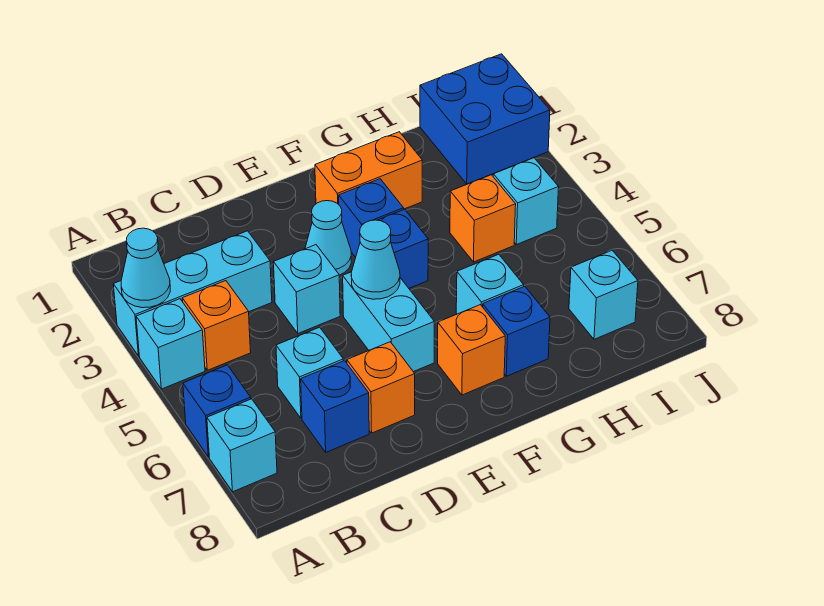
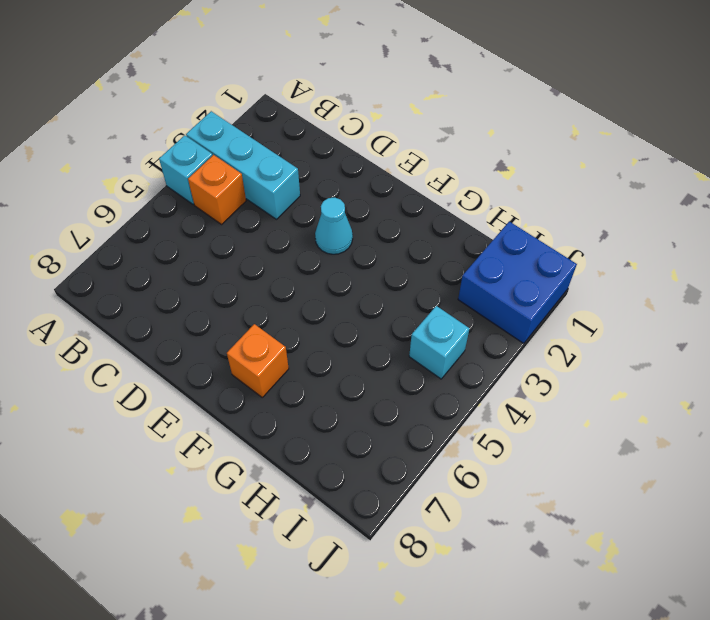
none -> blue brick A6 level 1
none -> cyan brick A7 level 1
none -> cyan brick C6 level 1

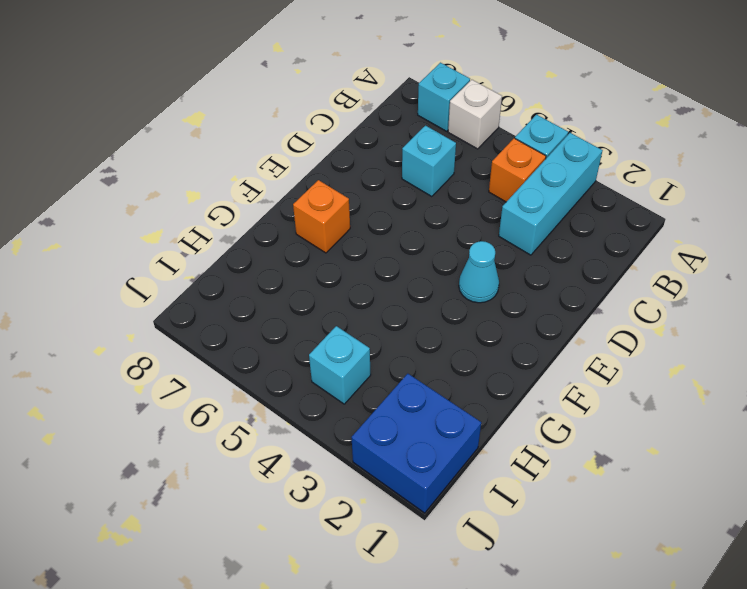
white brick A6 level 1 -> blue brick A6 level 1
none -> blue brick C7 level 1
none -> cyan brick D4 level 1
none -> orange brick D7 level 1

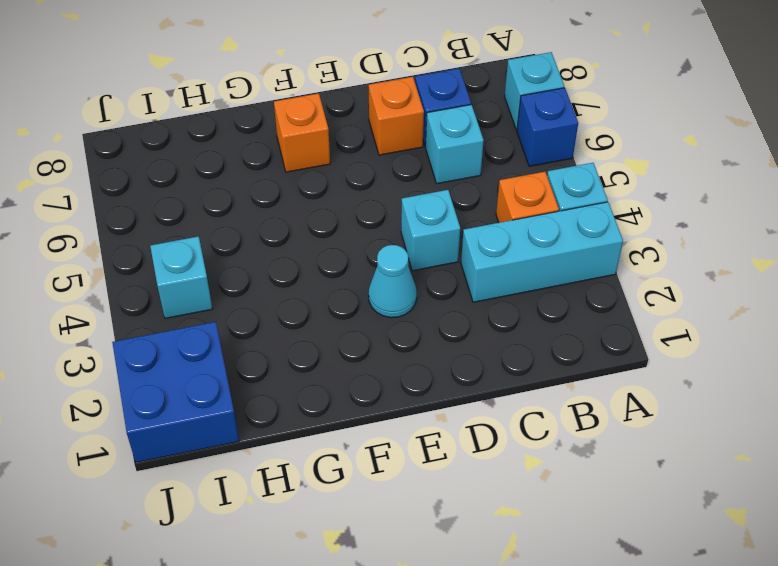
none -> cyan brick E5:E6 level 1
none -> orange brick F2:G2 level 1
none -> blue brick F3 level 1

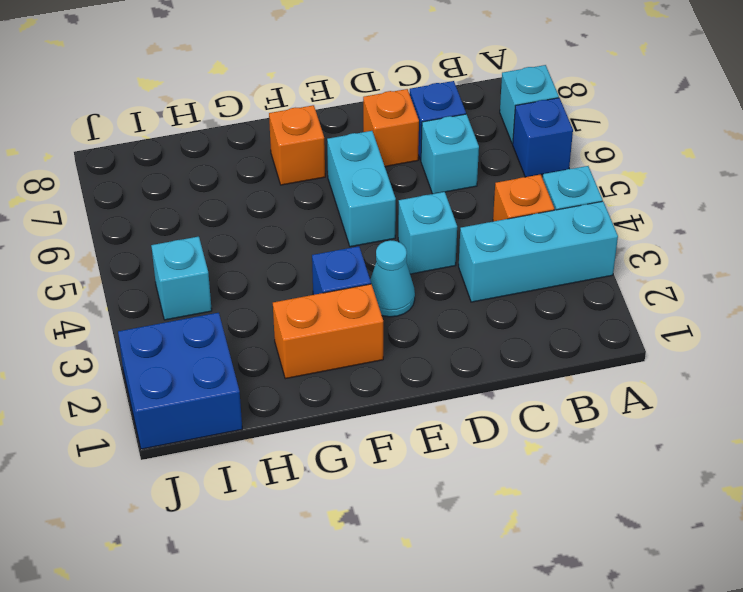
none -> blue brick F4 level 1
none -> cyan brick G6 level 1
none -> blue brick G7 level 1

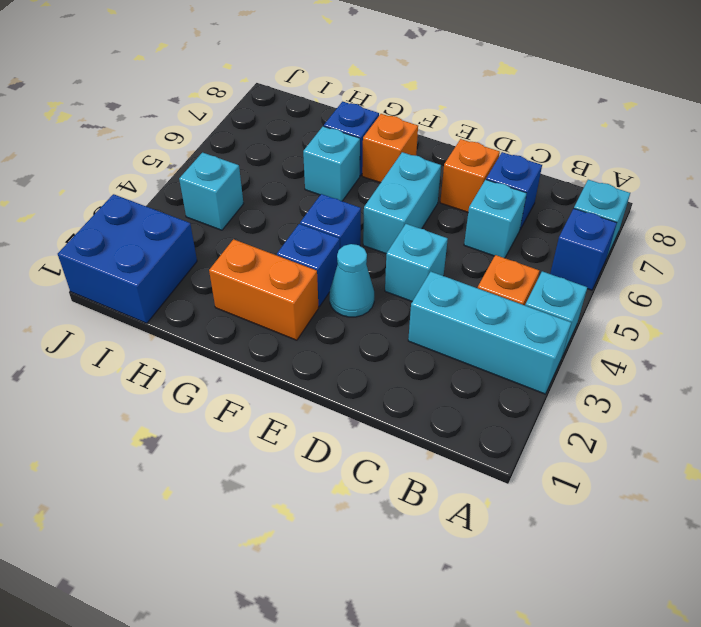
none -> orange brick H4 level 1
none -> cyan brick I7 level 1
none -> cyan cone A3 level 2

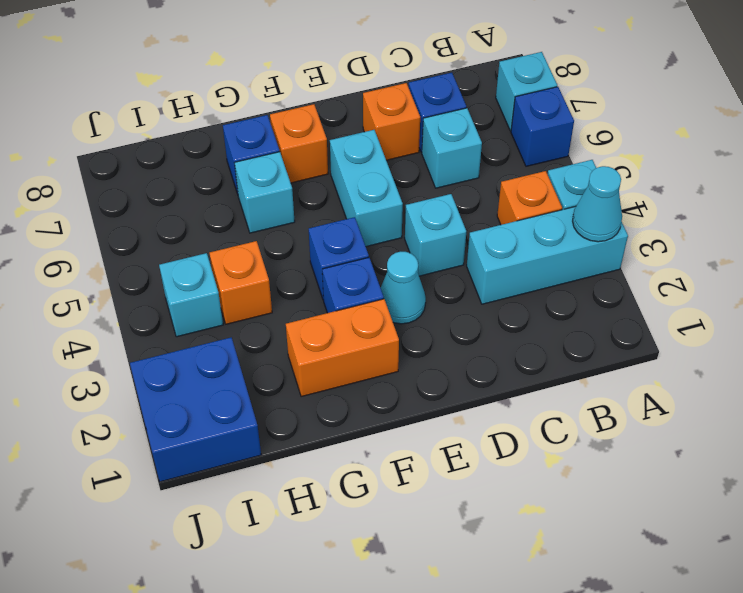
none -> cyan brick I7 level 1
none -> cyan cone E5 level 2

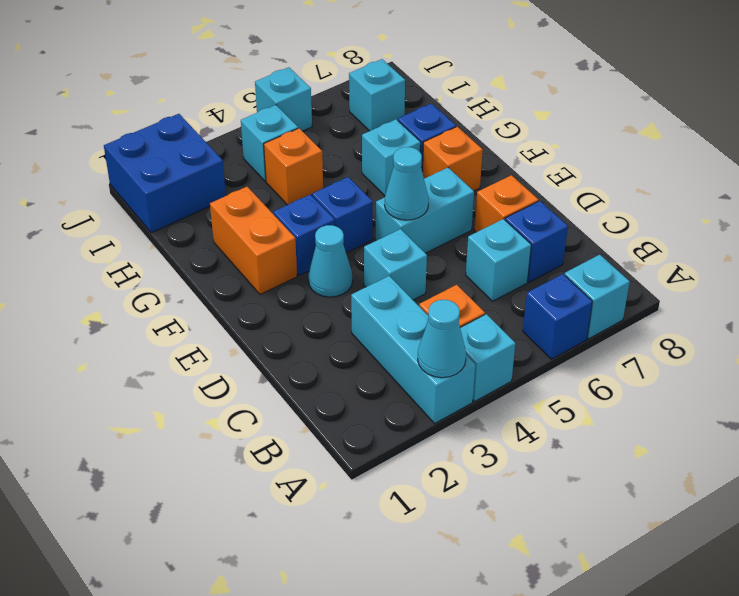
cyan brick J5 level 1 -> none

